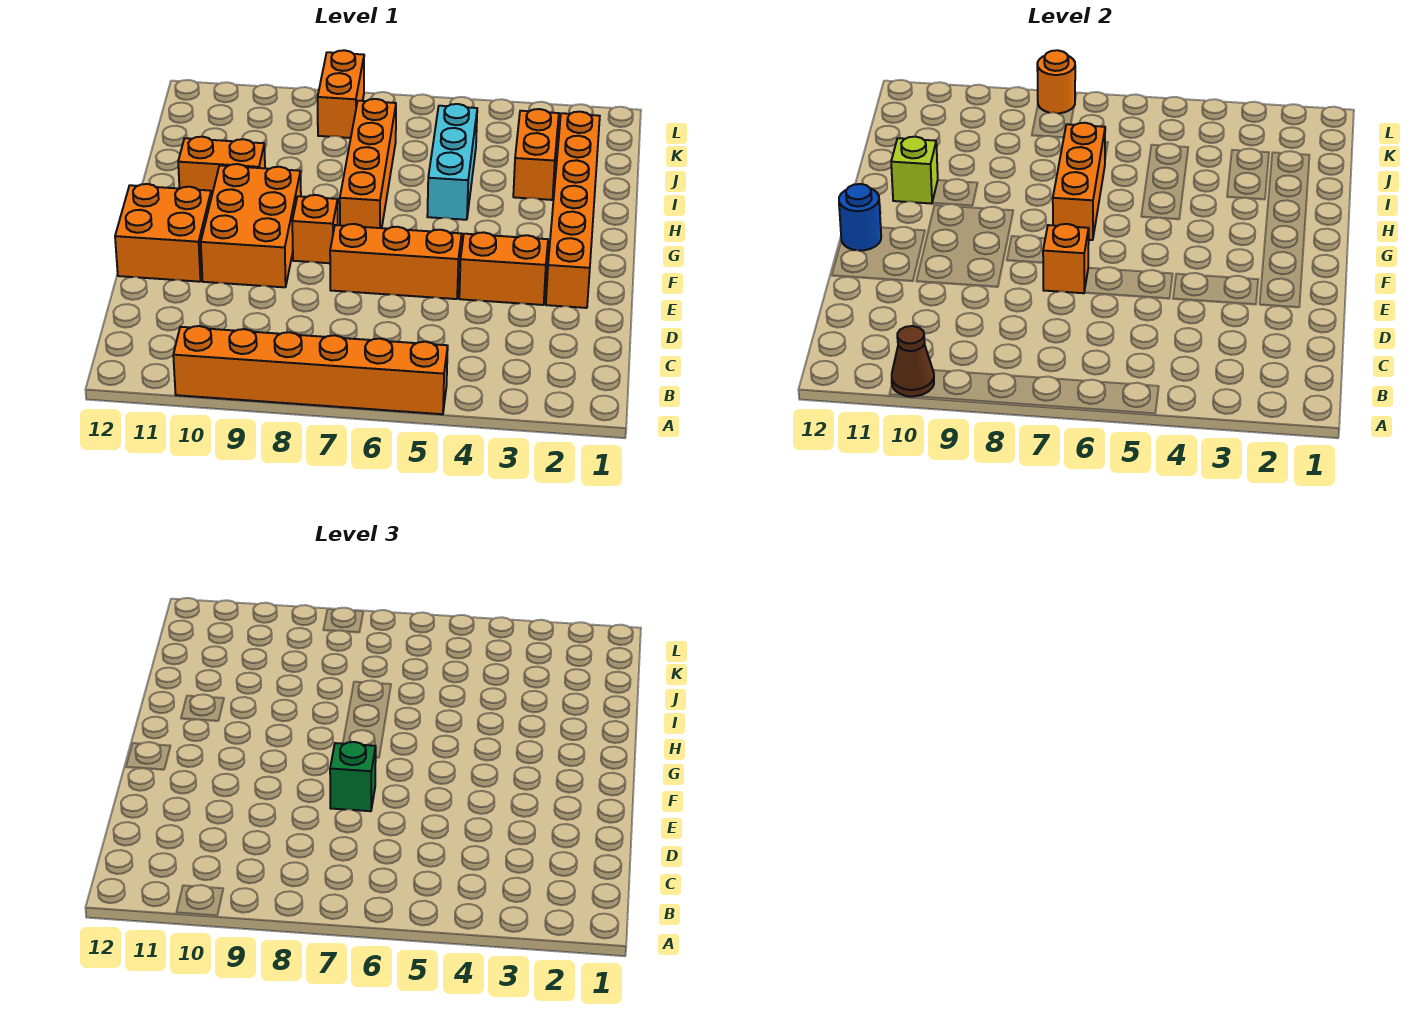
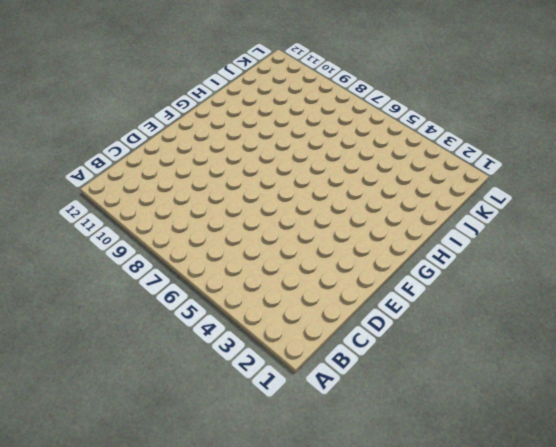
none -> orange brick A5:A10 level 1
none -> orange brick E2:J2 level 1
none -> orange brick E3:E4 level 1

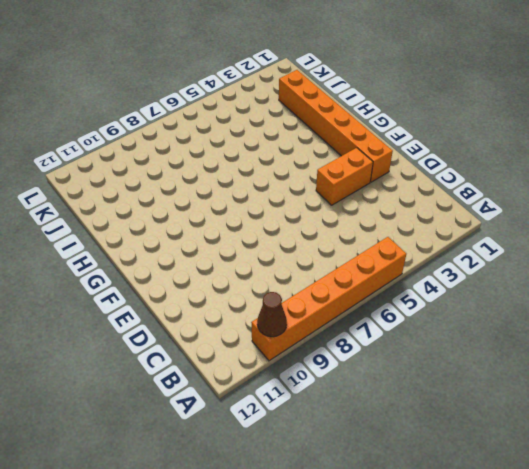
none -> orange brick E5:E7 level 1
none -> orange brick E9:G10 level 1
none -> orange brick E11:F12 level 1

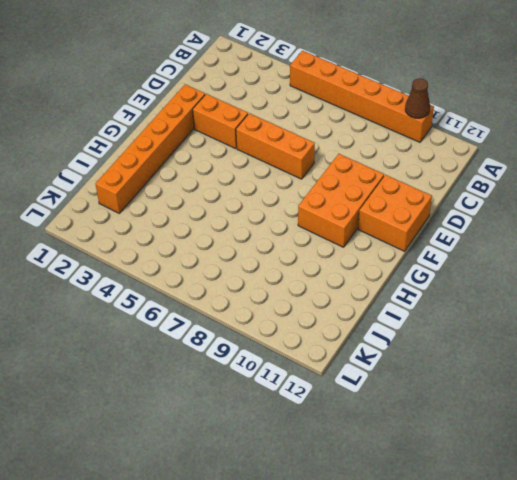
none -> orange brick F8 level 1
none -> orange brick G7:J7 level 1
none -> cyan brick H5:J5 level 1

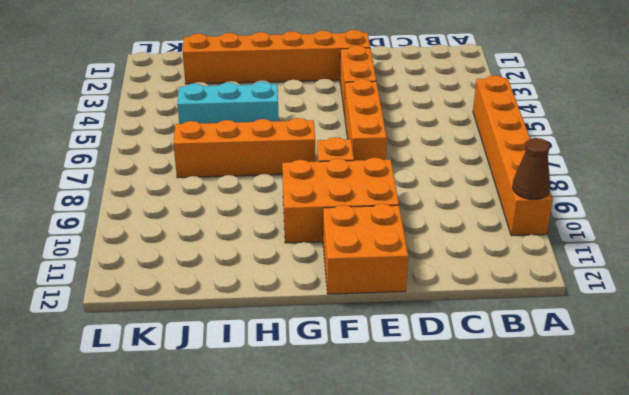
none -> orange brick H10:H11 level 1
none -> orange brick I3:J3 level 1
none -> orange brick K8:L8 level 1

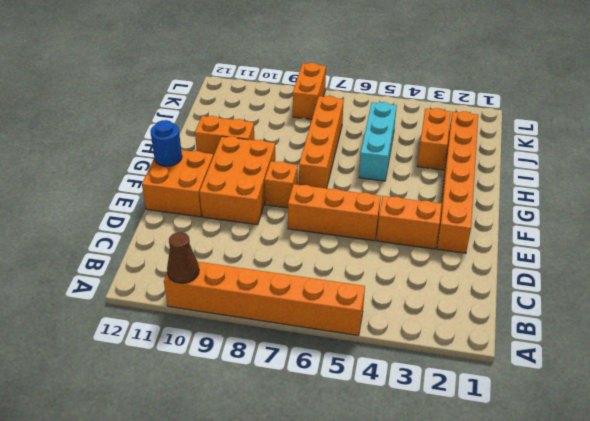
none -> orange brick E7 level 2
none -> orange brick G7:I7 level 2
none -> lime brick H11 level 2

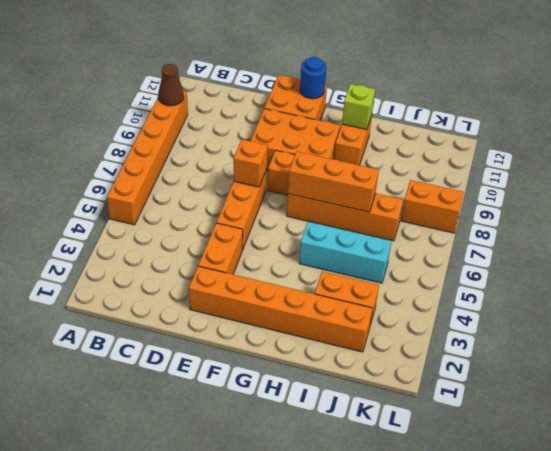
none -> orange round brick L8 level 2
none -> green brick E7 level 3

